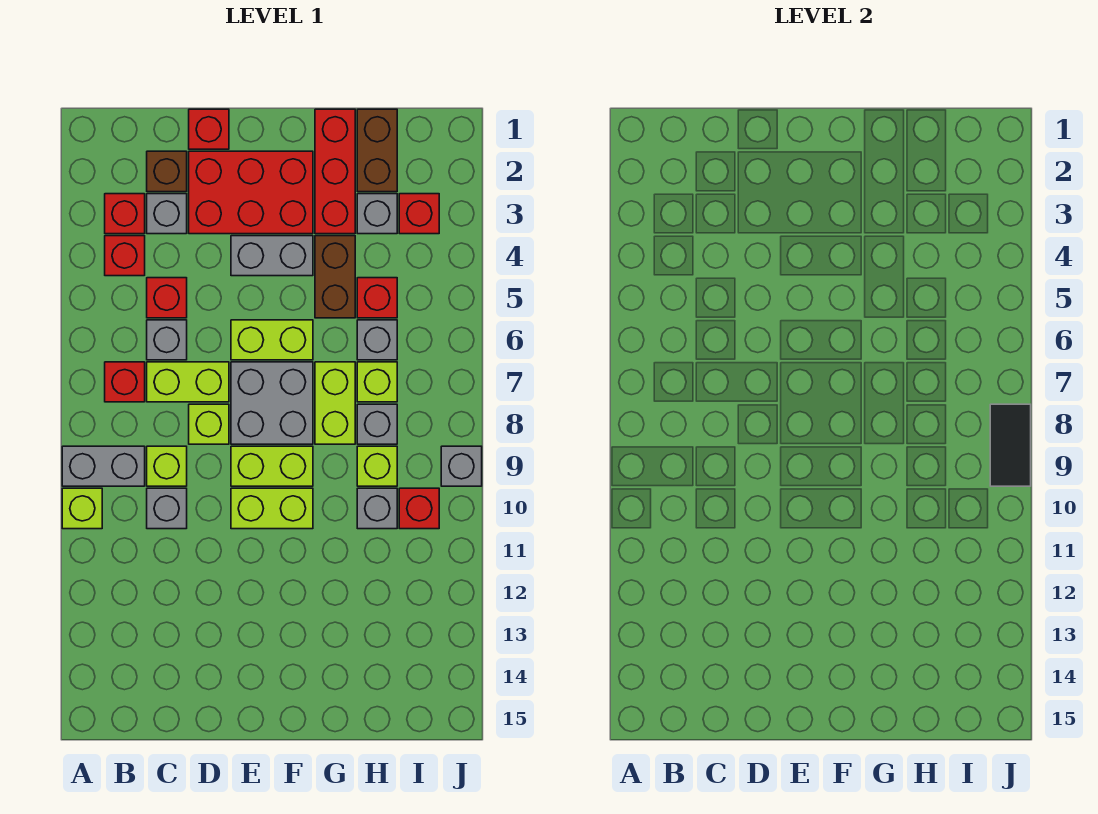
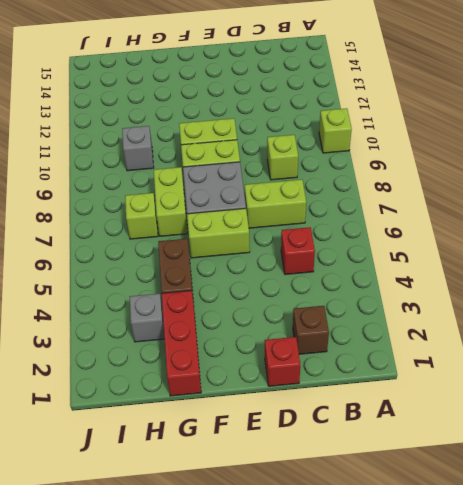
none -> grey brick A9:B9 level 1
none -> red brick B3 level 1
none -> red brick B4 level 1
none -> red brick B7 level 1

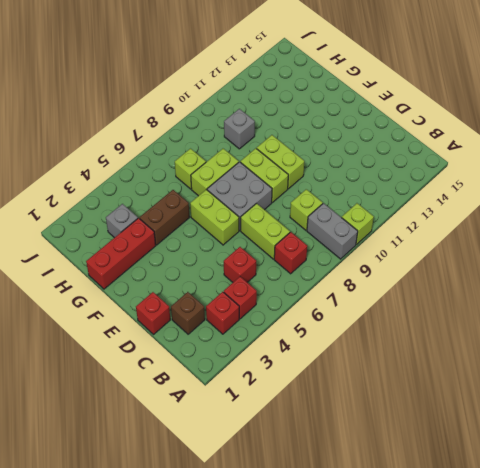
none -> grey brick C3 level 1
none -> grey brick C6 level 1
none -> grey brick C10 level 1
none -> red brick D2:F3 level 1

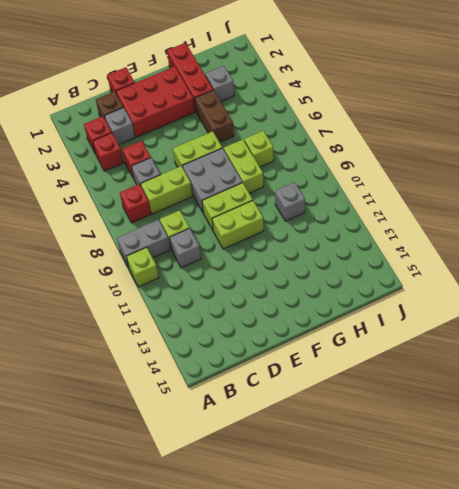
none -> lime brick D8 level 1
none -> grey brick E4:F4 level 1
none -> brown brick H1:H2 level 1
none -> red brick H5 level 1

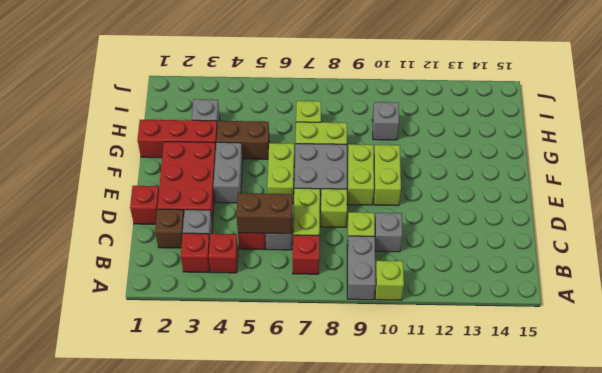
brown brick C5:C6 level 2 -> brown brick H1:H2 level 1
none -> red brick H5 level 1
none -> grey brick H6 level 1
none -> grey brick H8 level 1
none -> lime brick H9 level 1

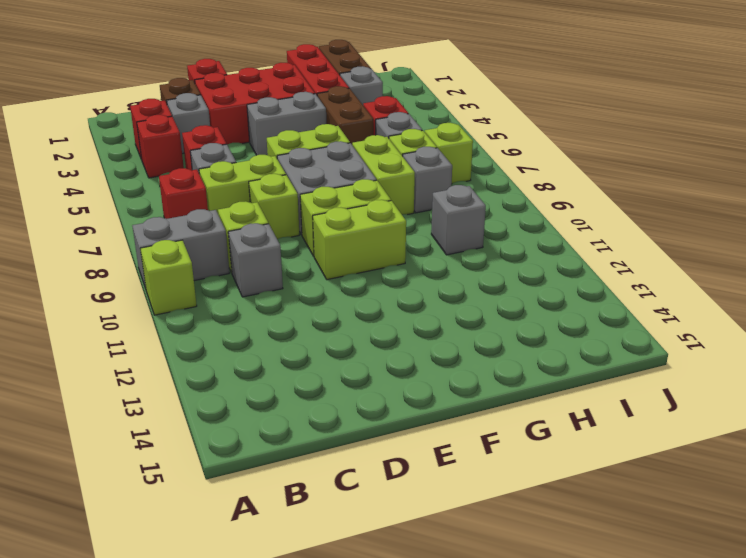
lime brick I7 level 1 -> lime brick H9 level 1
none -> red brick I3 level 1
none -> red brick I10 level 1
none -> grey brick J9 level 1
none -> black tile J8:J9 level 2

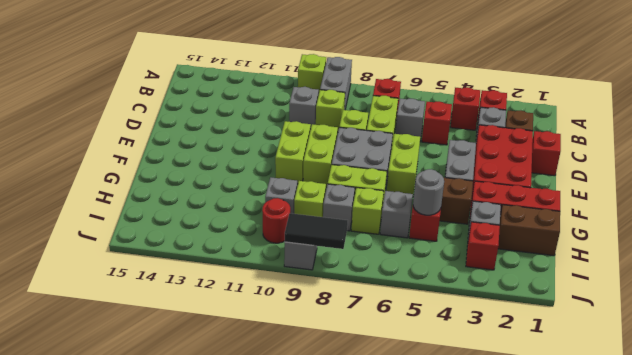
grey round brick H5 level 2 -> none
red round brick I10 level 1 -> red brick I10 level 1

